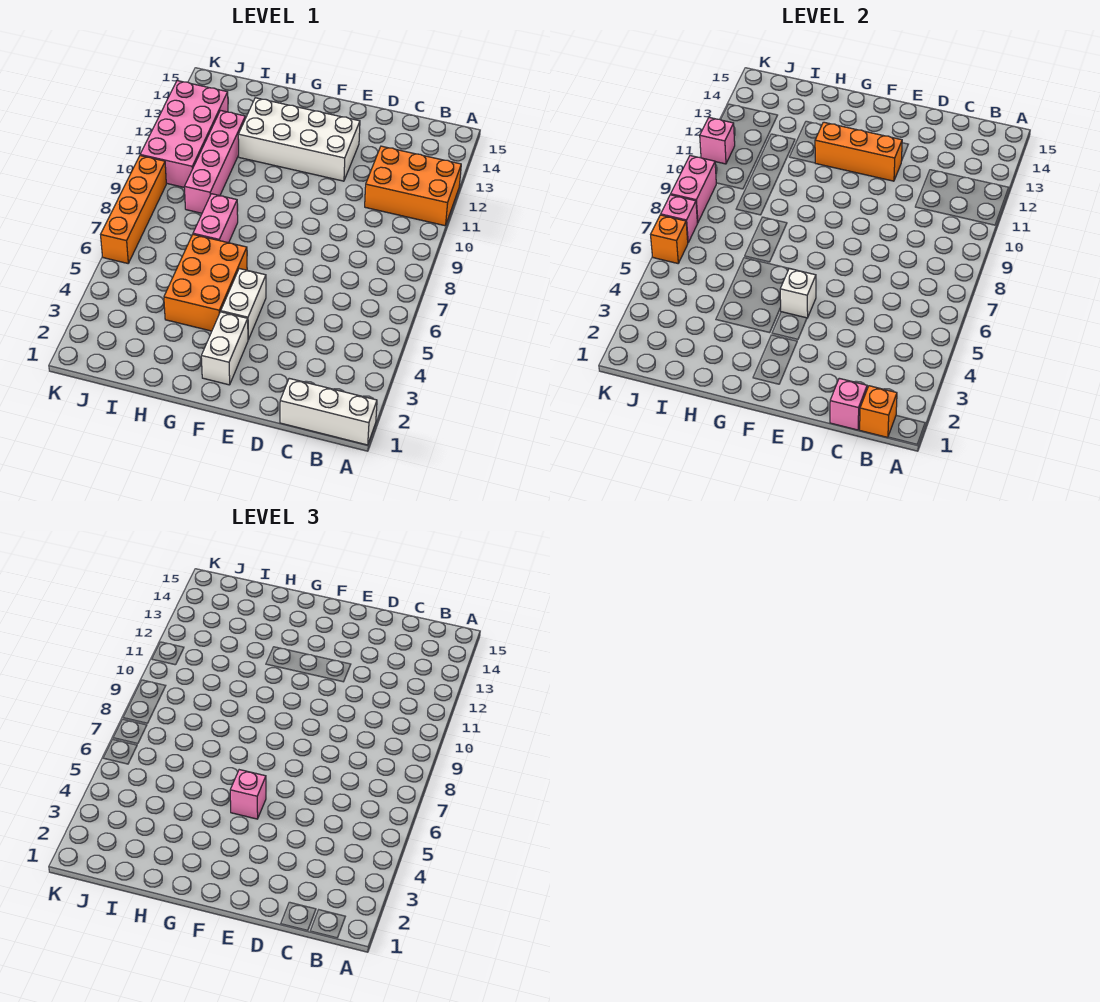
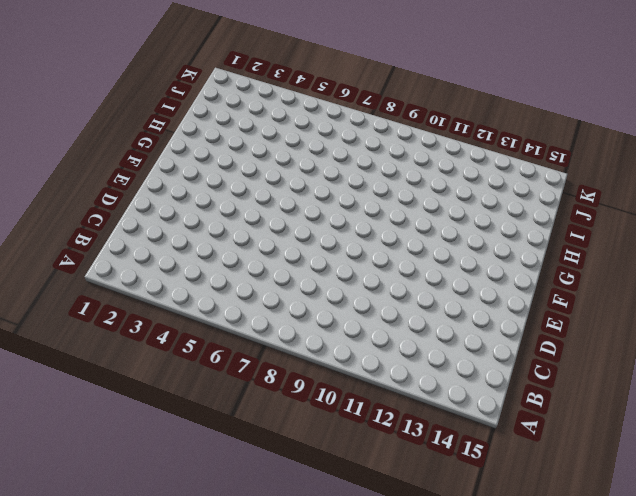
none -> white brick A1:C1 level 1
none -> orange brick A11:C12 level 1
none -> white brick E12:H13 level 1

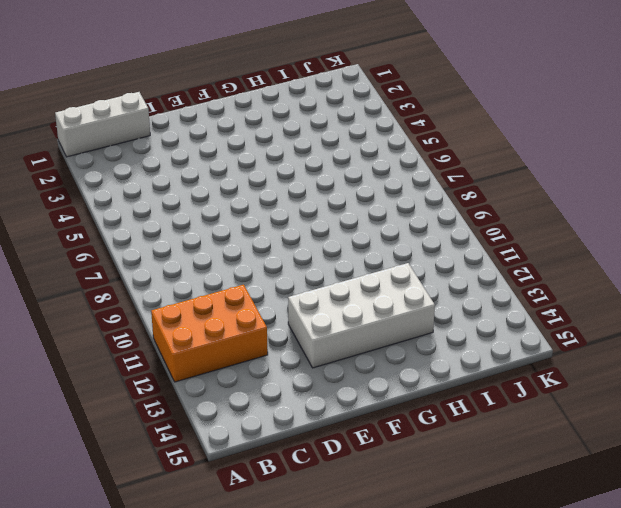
none -> white brick F2:F3 level 1
none -> white brick F4:F5 level 1
none -> orange brick G4:H6 level 1

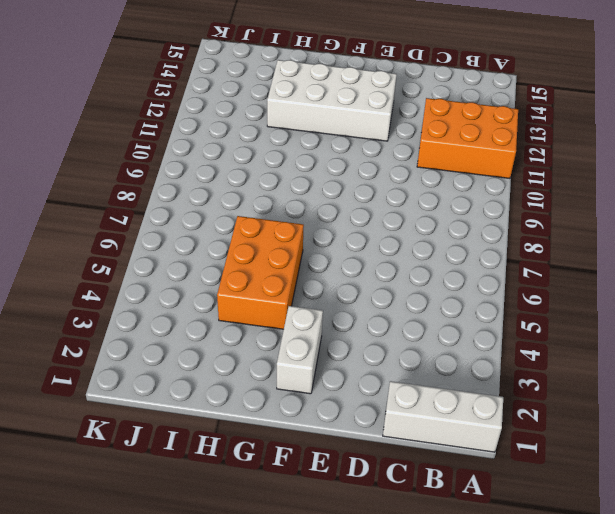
none -> white brick F4:F5 level 1
none -> pink brick H7:H8 level 1
none -> pink brick I9:I12 level 1

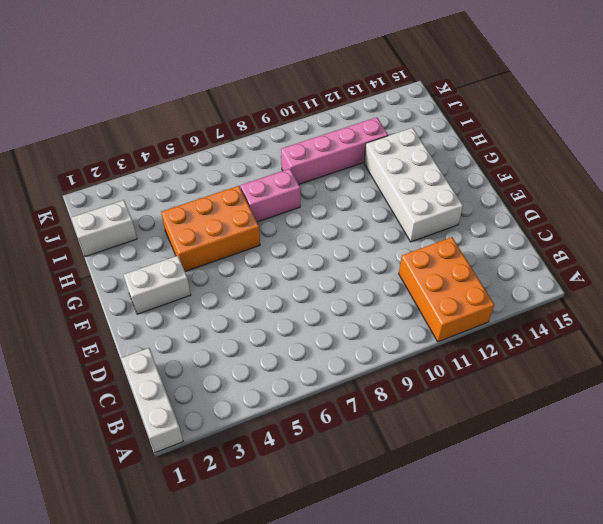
white brick I1:I2 level 1 -> white brick F4:F5 level 1
none -> pink brick J10:K13 level 1
none -> orange brick K6:K9 level 1
none -> orange brick B1 level 2

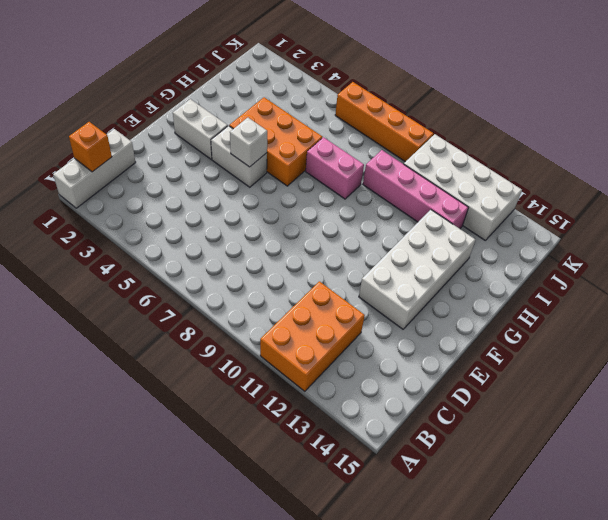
white brick J10:K13 level 1 -> pink brick J10:K13 level 1
none -> pink brick C1 level 2
none -> orange brick E12:G12 level 2
none -> orange brick K6 level 2

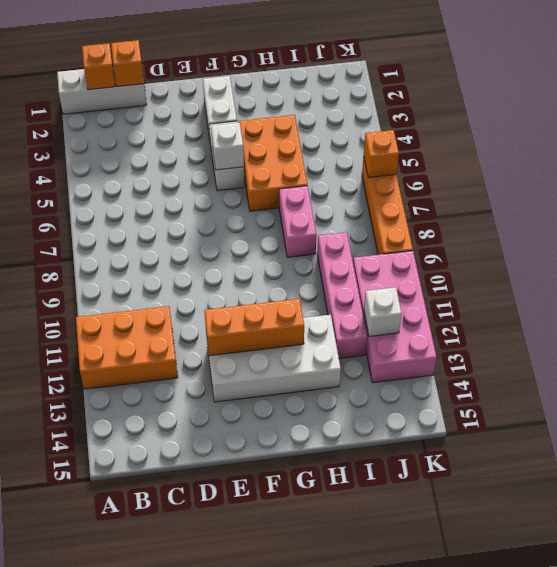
orange brick C1 level 2 -> pink brick C1 level 2
white brick J12 level 2 -> none
none -> pink brick K7 level 2
none -> pink brick K8:K9 level 2
none -> pink brick K11 level 2

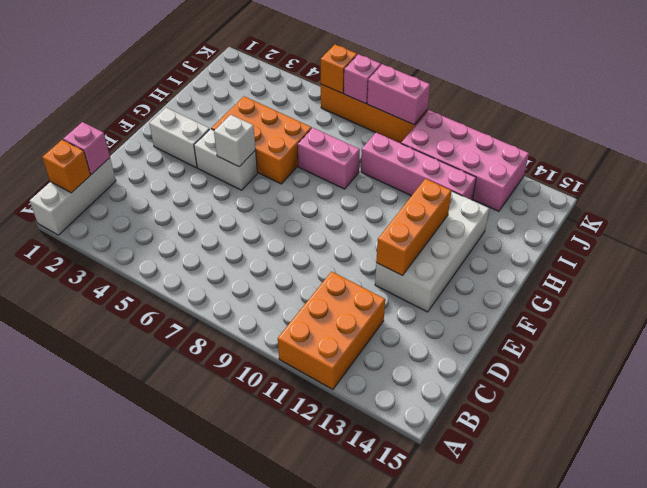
none -> pink brick K11 level 2
none -> pink brick F5 level 3

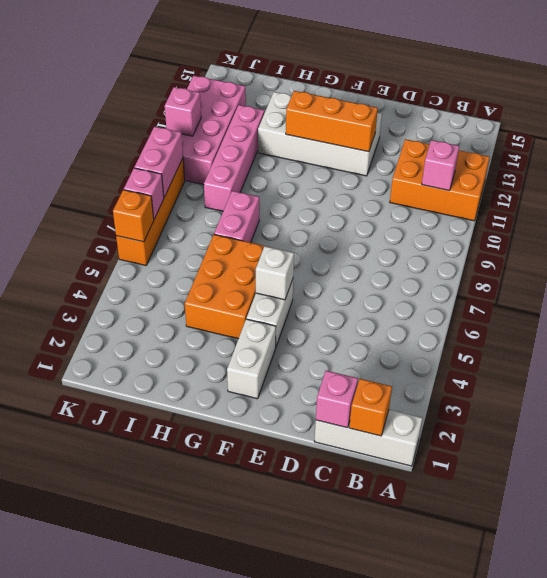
pink brick B11 level 2 -> pink brick F5 level 3

